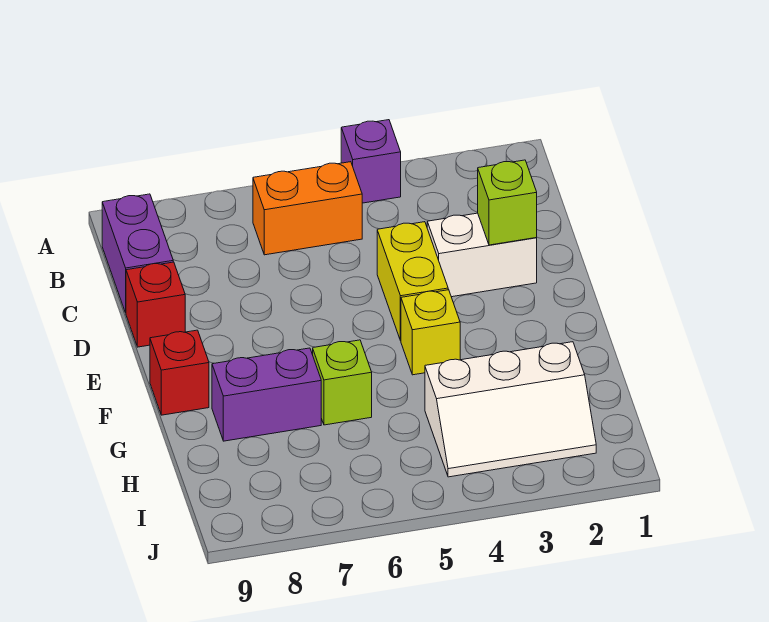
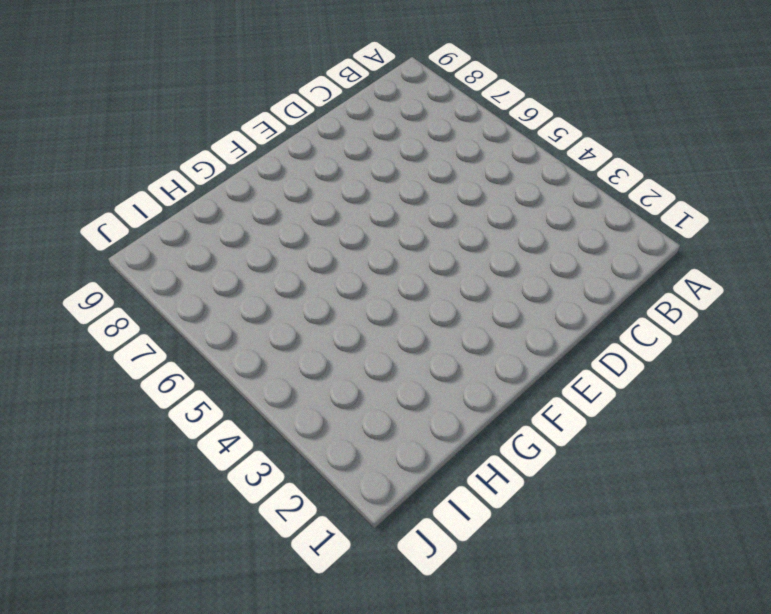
none -> purple brick A4 level 1
none -> orange brick B5:B6 level 1
none -> purple brick B9:C9 level 1

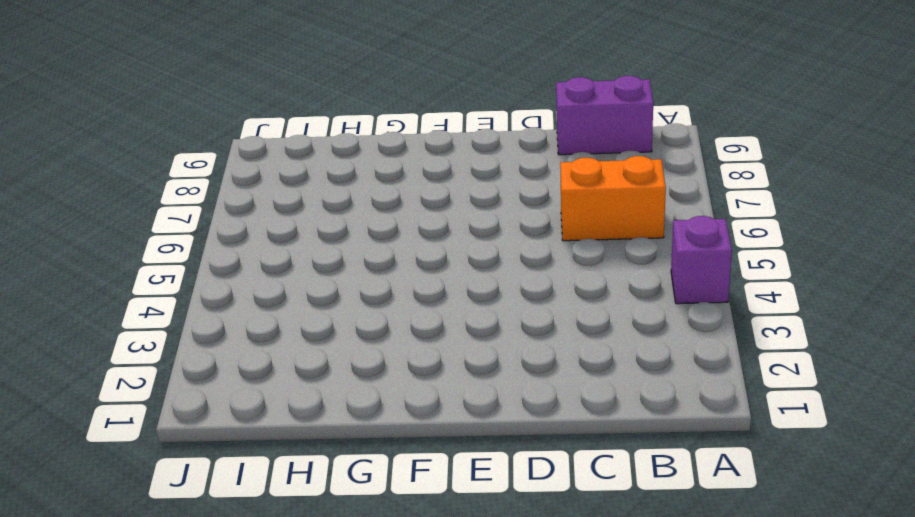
orange brick B6:C6 level 1 -> orange brick B5:B6 level 1
none -> white brick D2:D3 level 1
none -> yellow brick D4:E4 level 1
none -> red brick D9 level 1

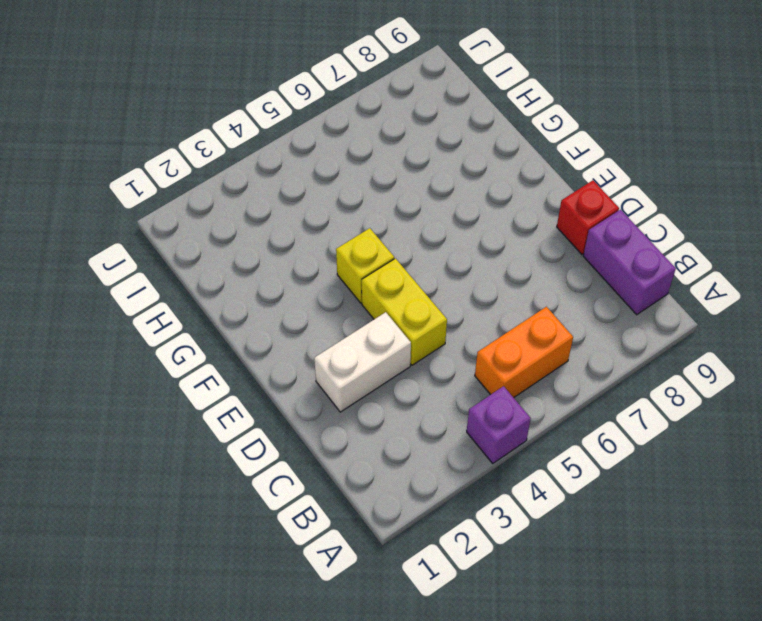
none -> red brick F9 level 1
none -> lime brick G6 level 1
none -> purple brick G7:G8 level 1

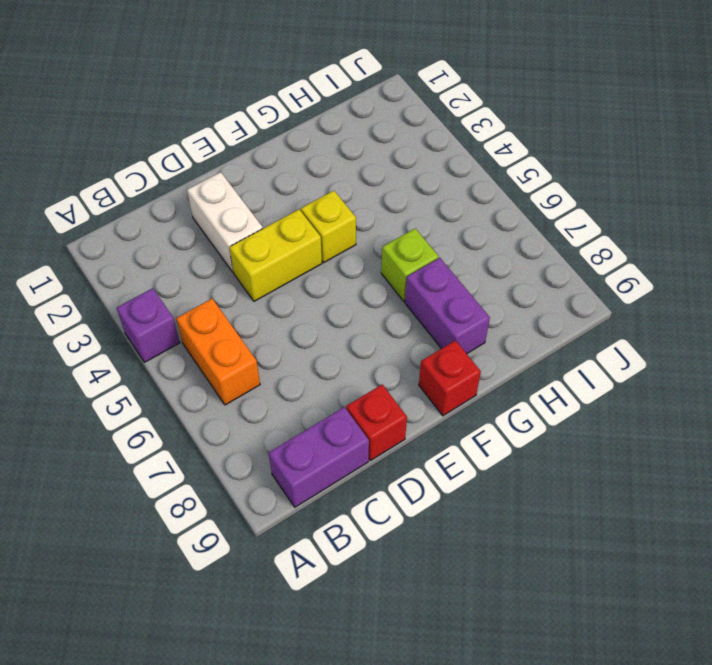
none -> white slope H2:I4 level 1 top H
none -> lime brick D2 level 2

